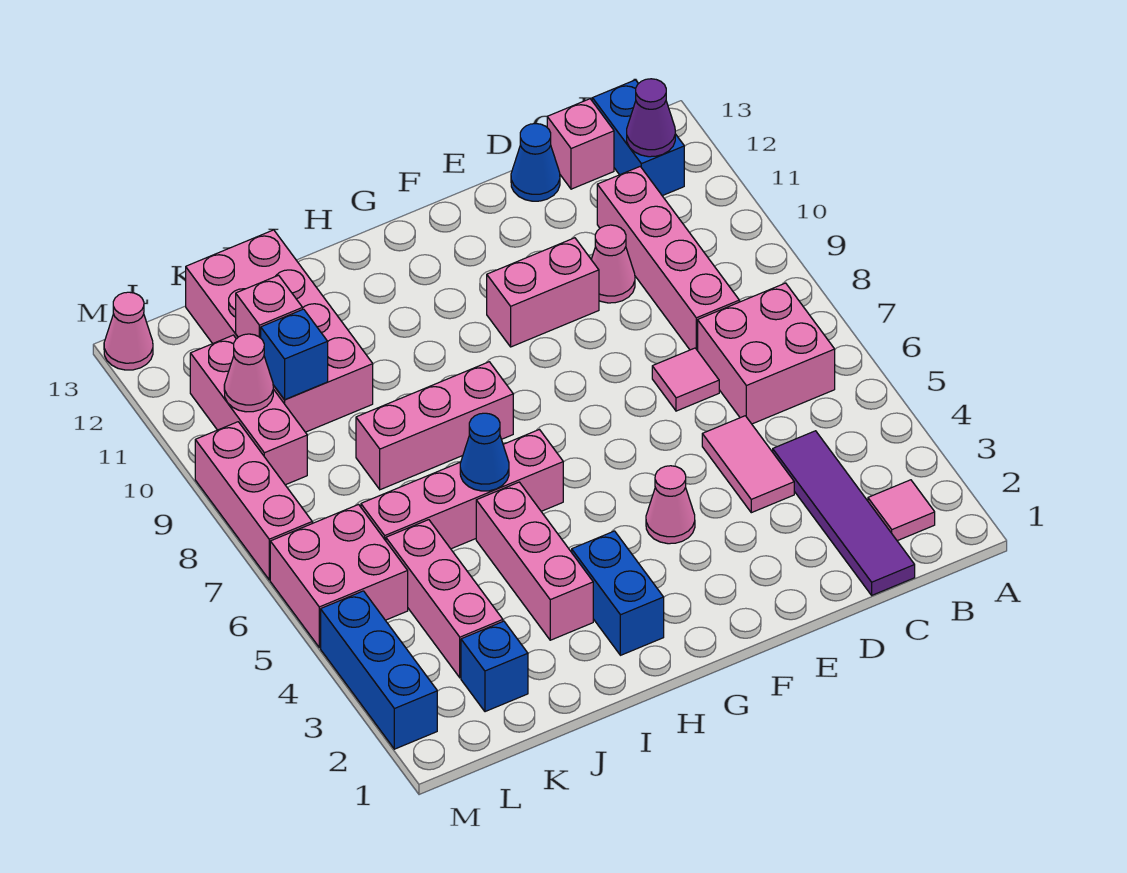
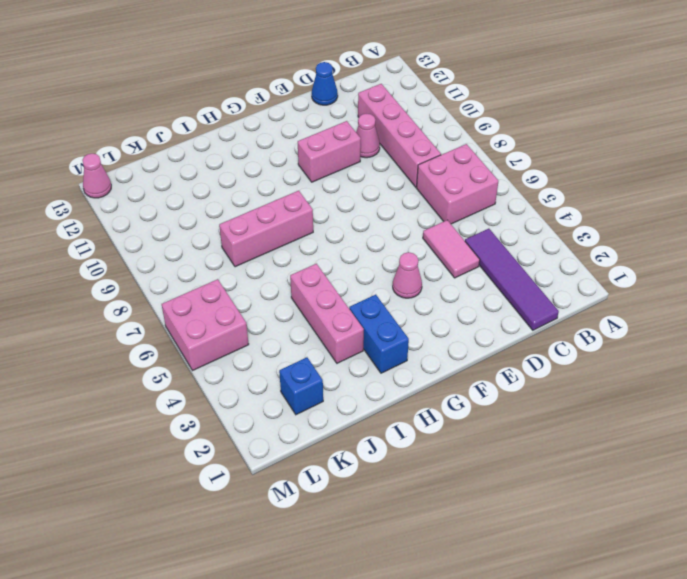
none -> pink tile B2 level 1
none -> blue brick B12:B13 level 1
none -> pink brick C13 level 1

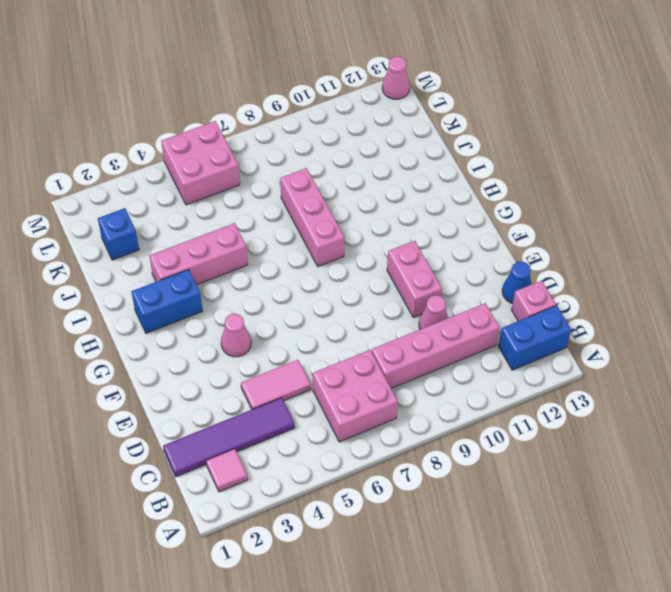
none -> pink tile D7 level 1
none -> pink brick H6:K6 level 1
none -> pink brick J10:K13 level 1

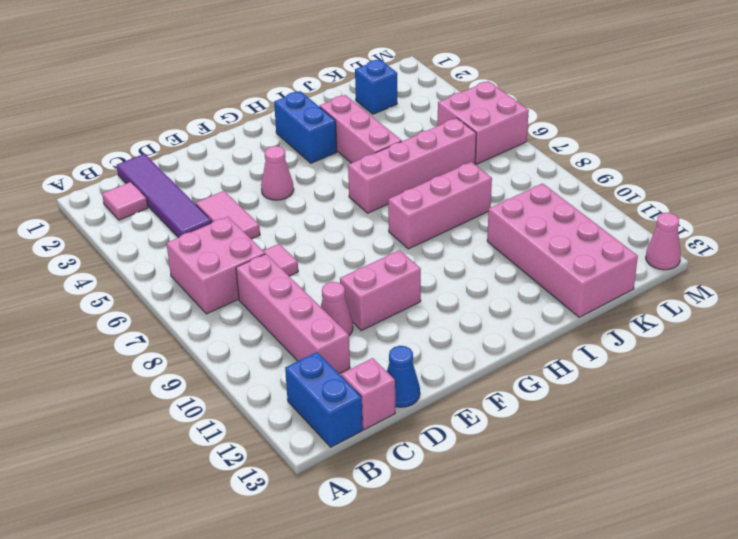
none -> pink brick K3:K5 level 1
none -> pink brick L9:L11 level 1
none -> blue brick M2:M4 level 1

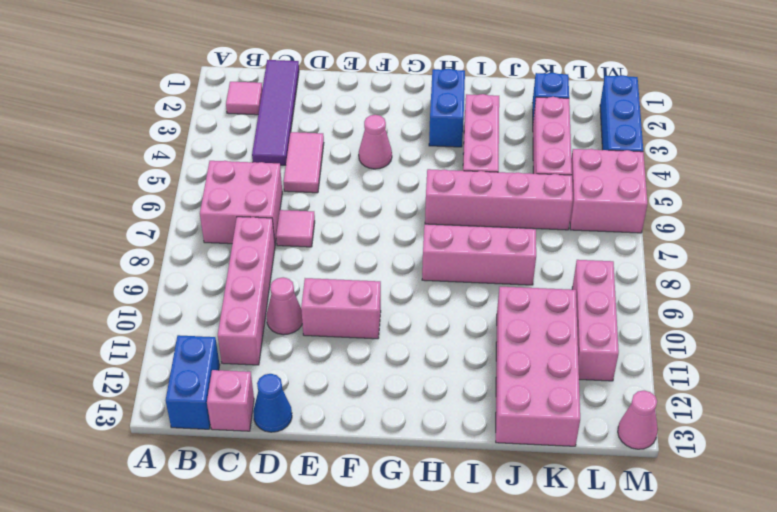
none -> pink brick M7:M9 level 1
none -> purple cone B12 level 2
none -> blue cone I6 level 2

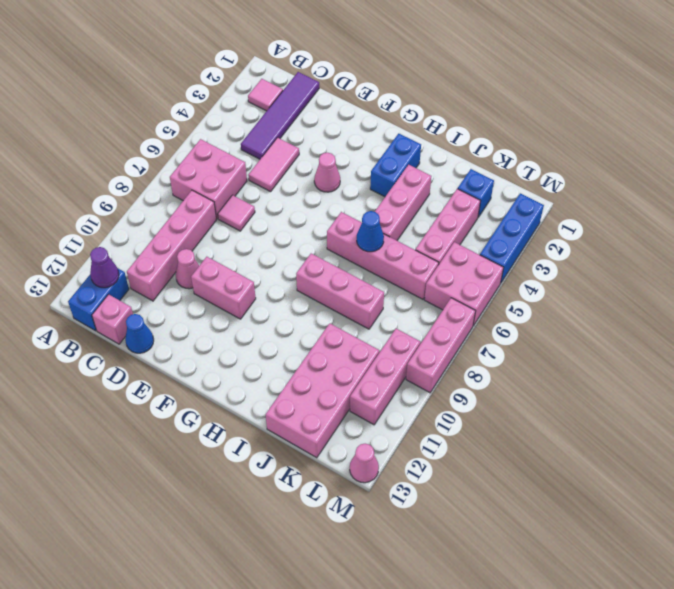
none -> blue brick K10 level 2
none -> pink brick K11 level 2
none -> pink cone L10 level 2

